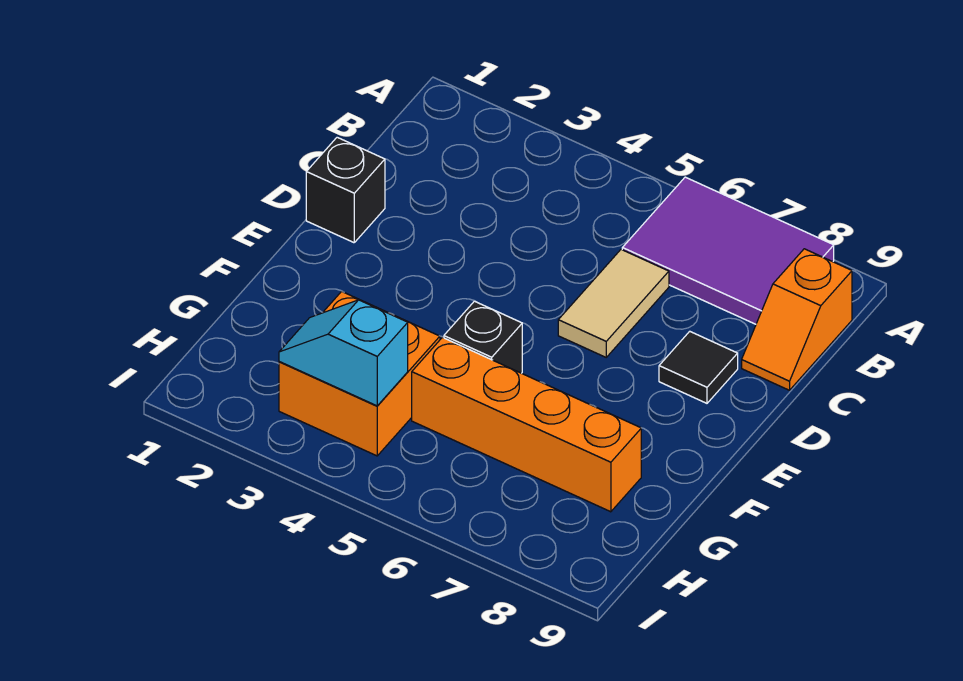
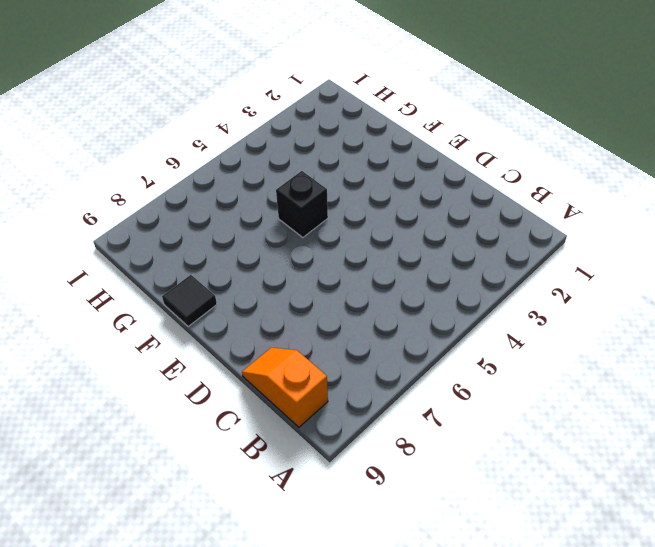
black tile F9 level 1 -> black tile D8 level 1
none -> purple tile A6:B8 level 1
none -> tan tile C6:D6 level 1

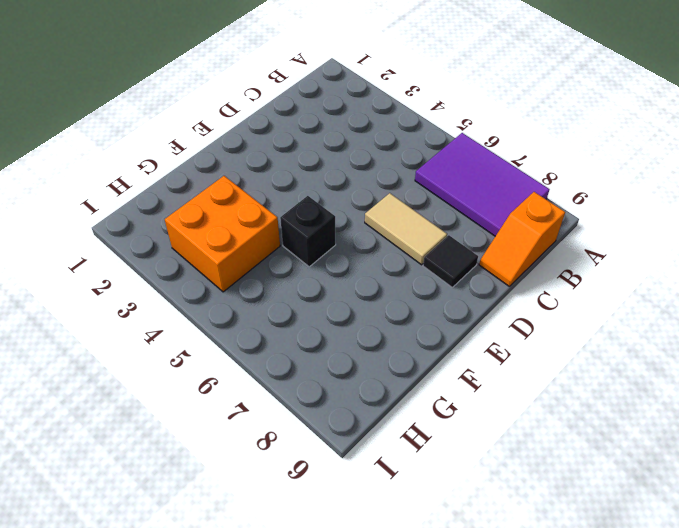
tan tile D6:D7 level 1 -> tan tile C6:D6 level 1
none -> black brick D1 level 1
none -> orange brick G5:G8 level 1

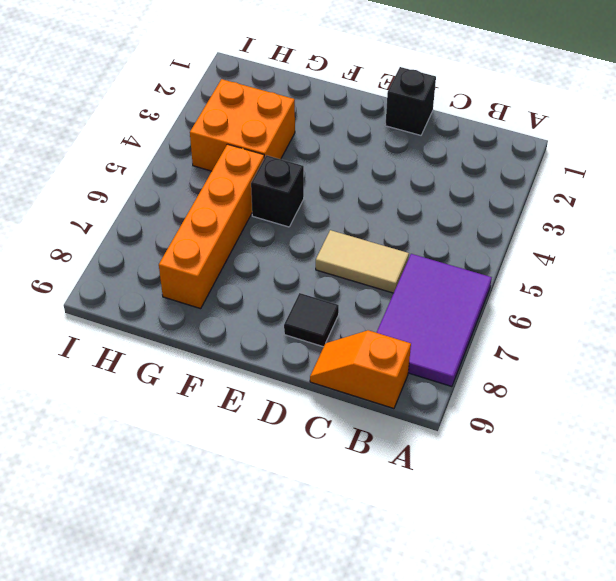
none -> cyan slope H3:H4 level 2 top 4

